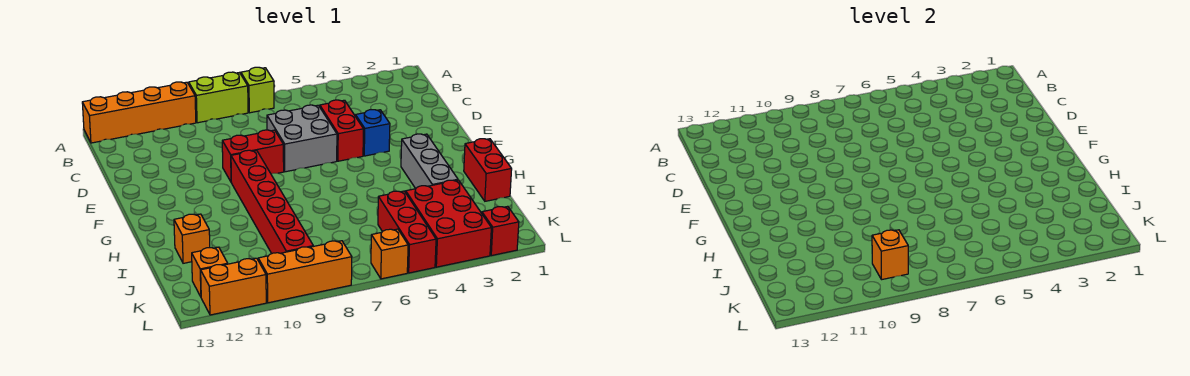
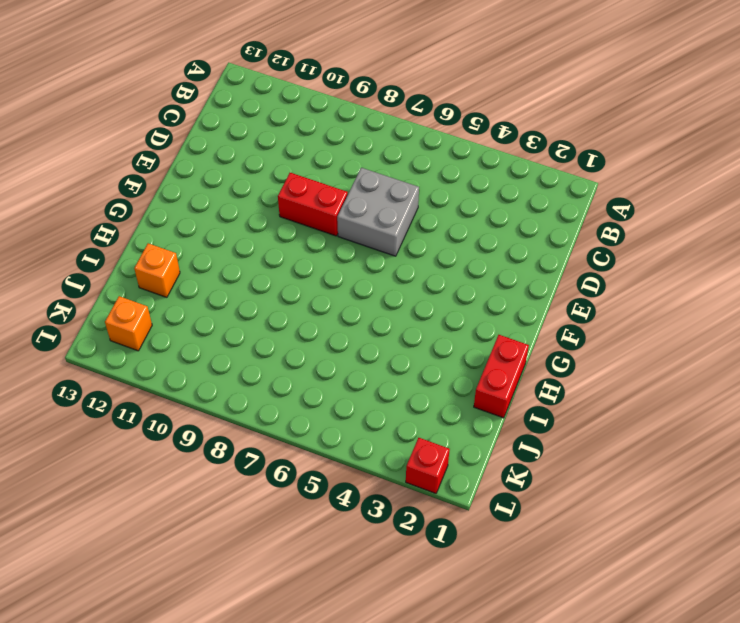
none -> lime brick A7 level 1
none -> lime brick A8:A9 level 1
none -> orange brick A10:A13 level 1

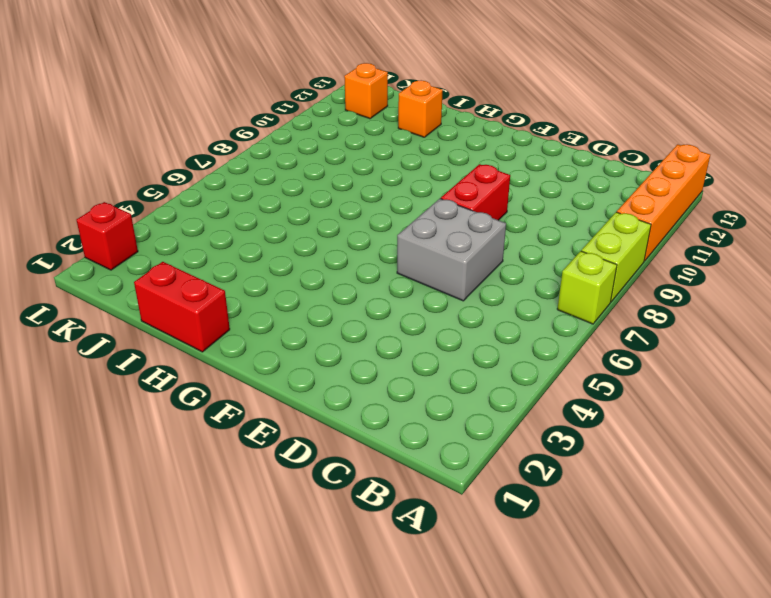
none -> red brick D5:E5 level 1
none -> blue brick E4 level 1
none -> red brick F9:K9 level 1

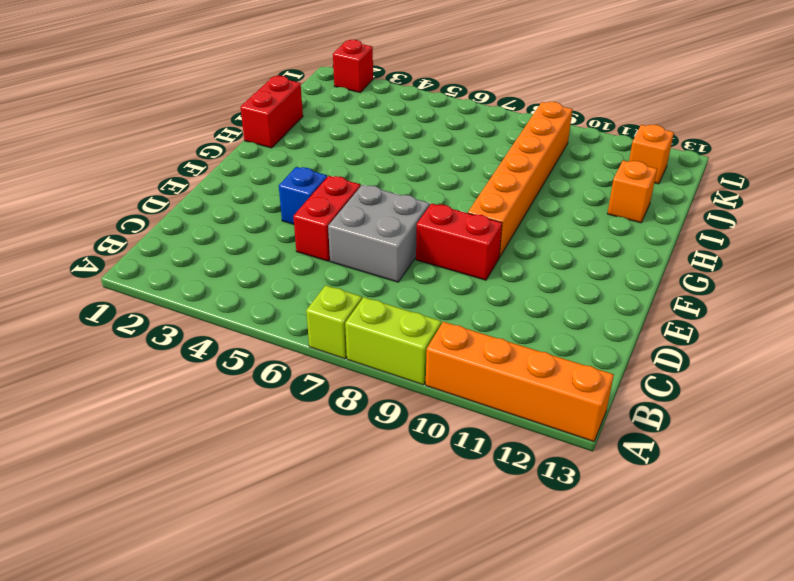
orange brick F9:K9 level 1 -> red brick F9:K9 level 1
none -> grey brick G3:I3 level 1
none -> red brick J3:L4 level 1
none -> red brick J5:L5 level 1

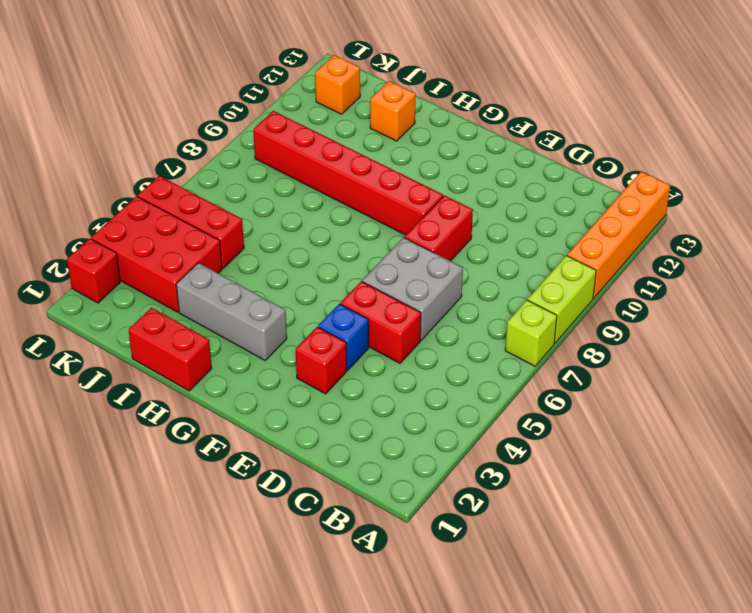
red brick E3 level 1 -> none
none -> orange brick L6 level 1
none -> orange brick L8:L10 level 1
none -> orange brick L11:L12 level 1

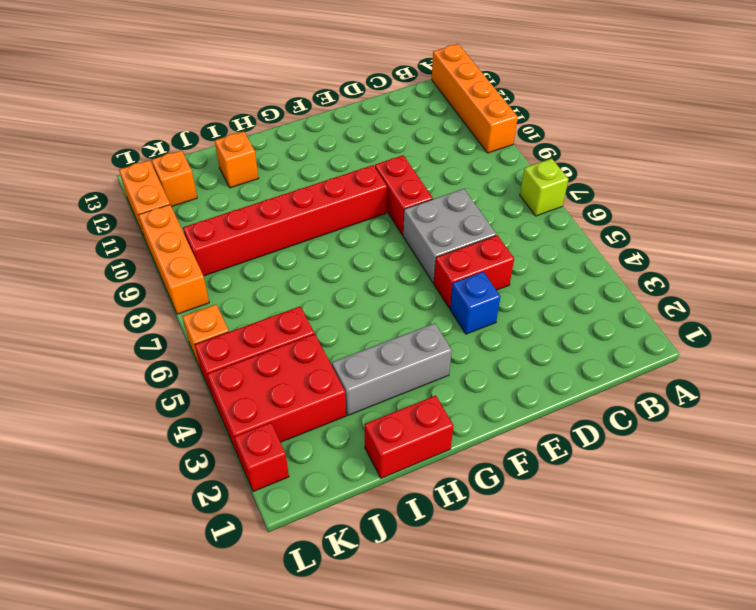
none -> lime brick A8:A9 level 1
none -> orange brick K9 level 2

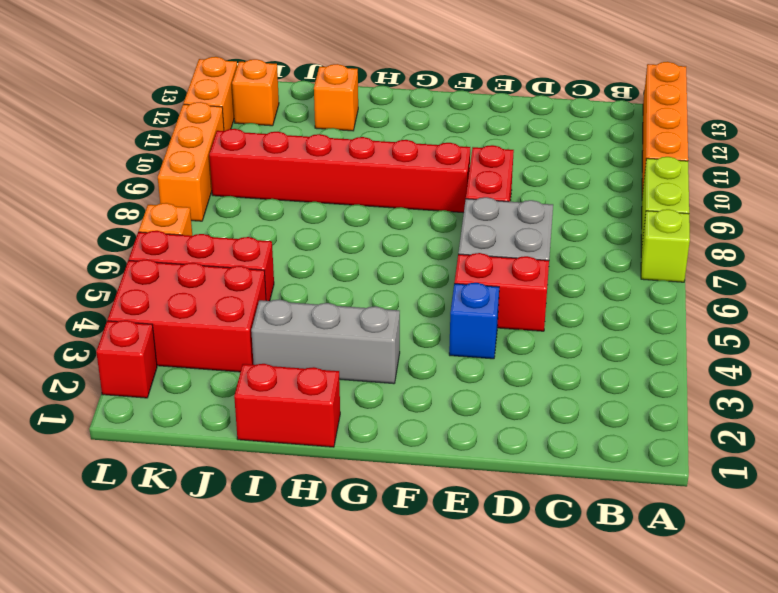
none -> orange brick K9 level 2

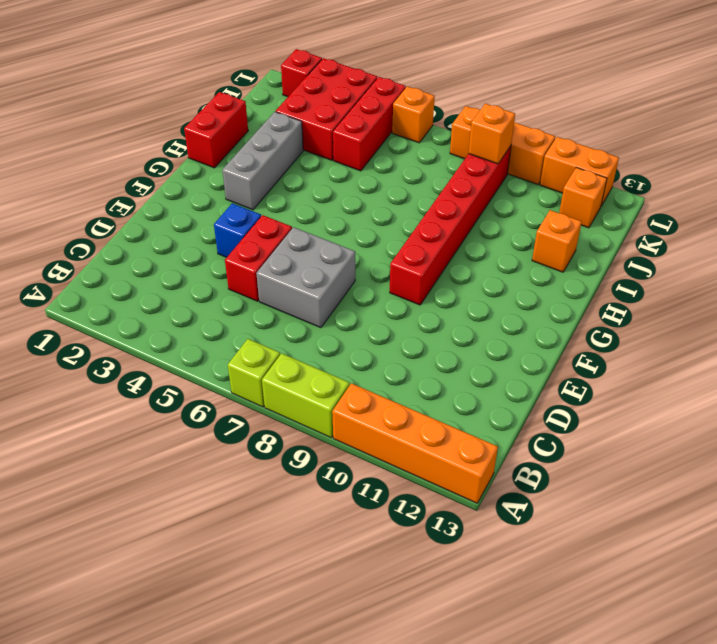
none -> red brick E8:E9 level 1

